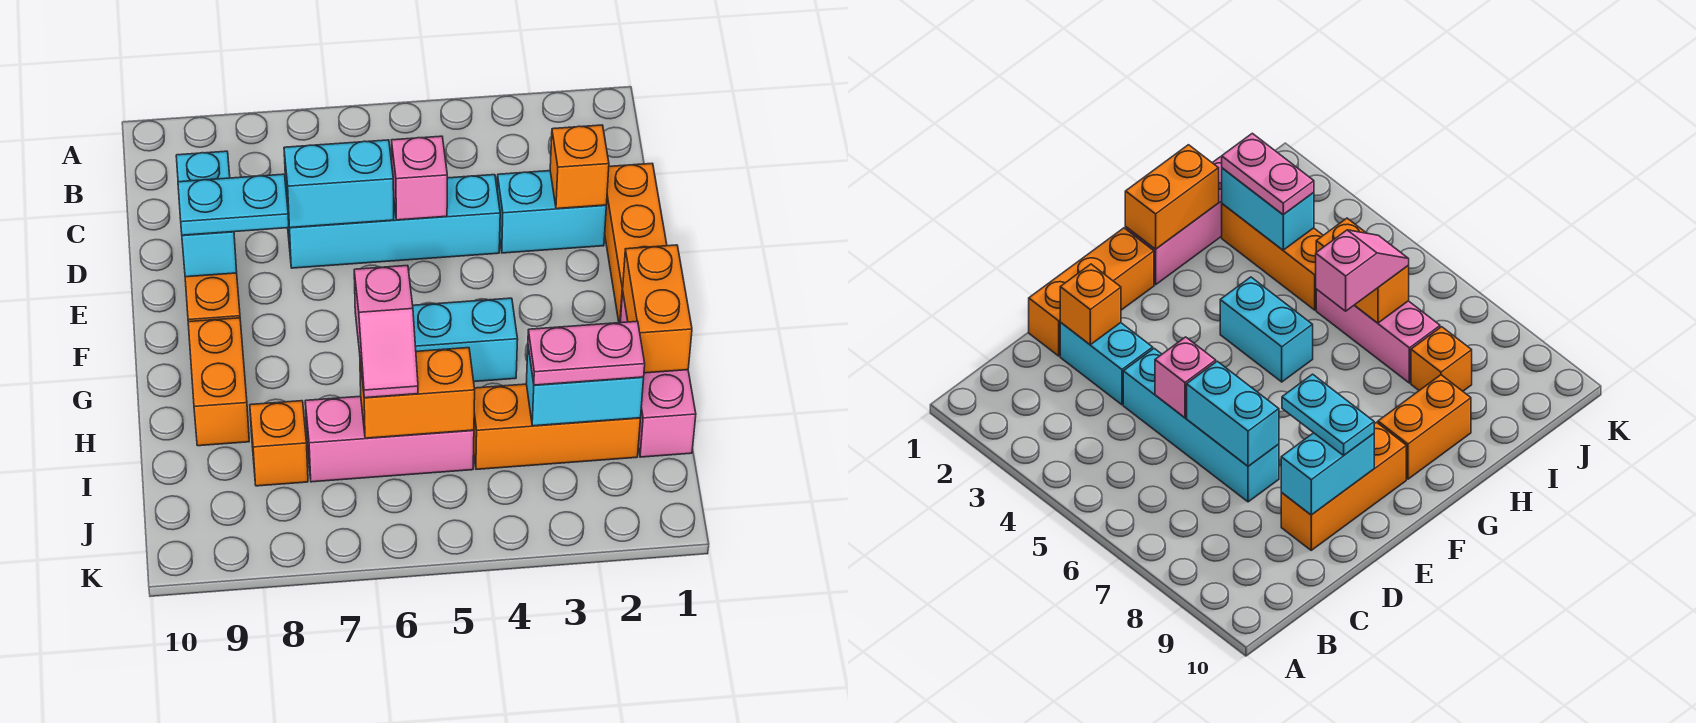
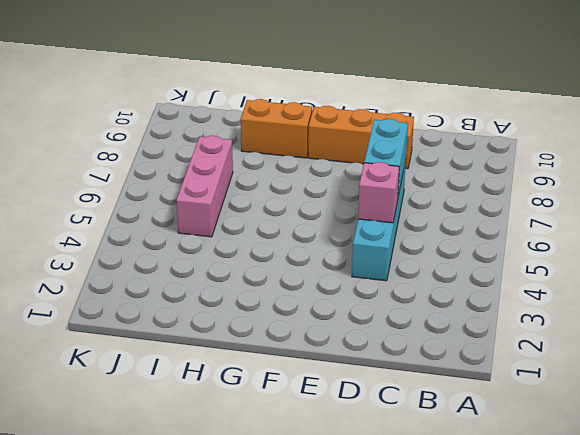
none -> orange brick D1:F1 level 1
none -> cyan brick D2:D3 level 1
none -> pink brick G1:I1 level 1

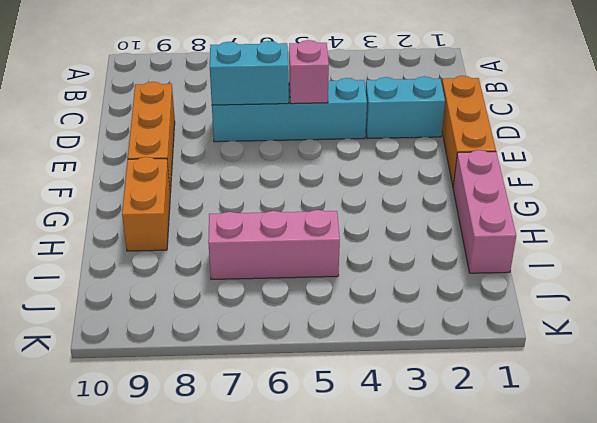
none -> cyan brick G4:G5 level 1
none -> orange brick I2:I4 level 1
none -> orange brick I8 level 1

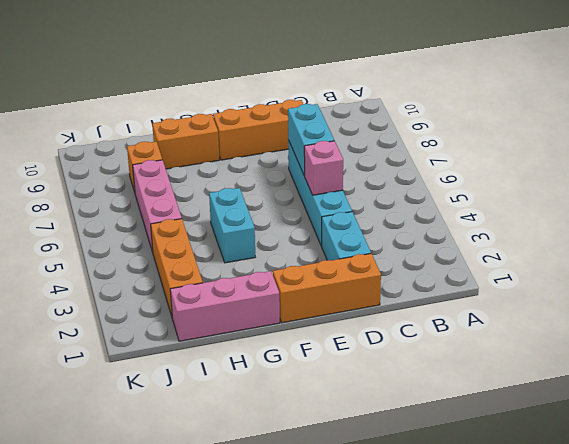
none -> orange brick D2 level 2
none -> cyan brick D9:E9 level 2
none -> orange brick G1:H1 level 2

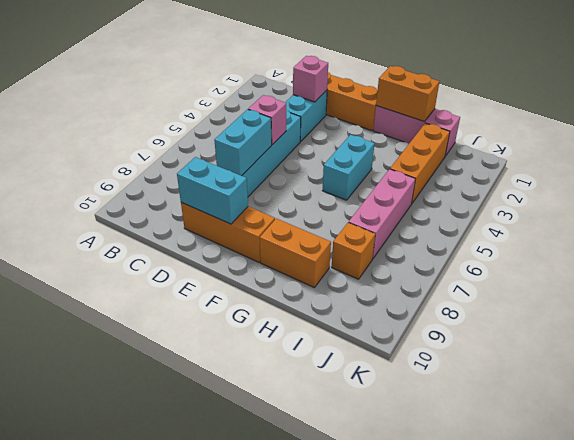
pink brick D2 level 2 -> orange brick D2 level 2
none -> cyan brick I2:I3 level 2
none -> orange brick I5:I6 level 2
none -> cyan plate E8:E9 level 3

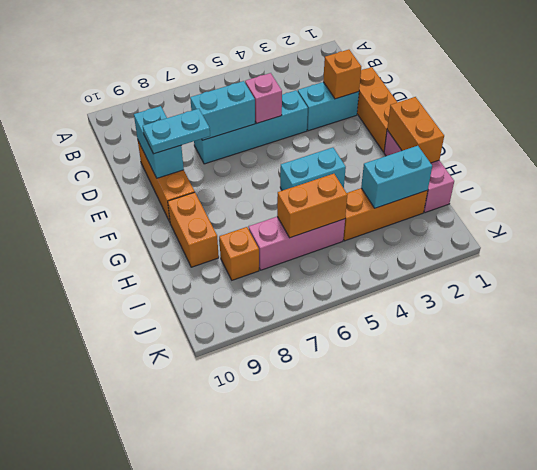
none -> pink slope H6:I6 level 3 top H
none -> pink plate I2:I3 level 3

